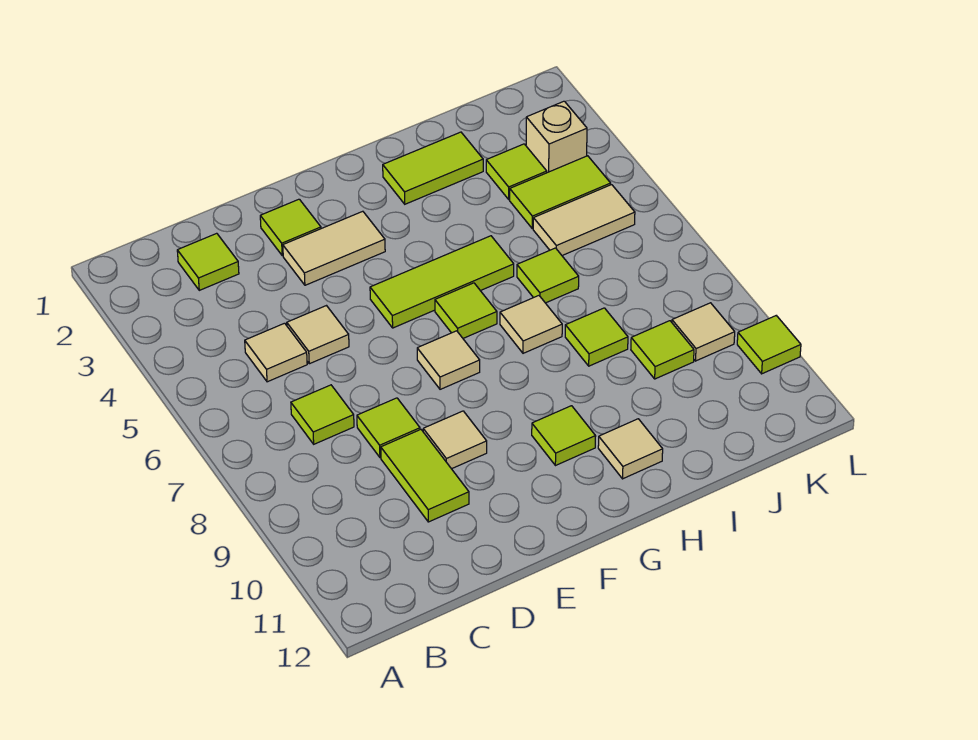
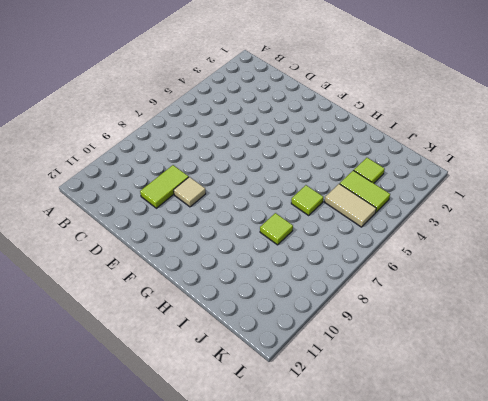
none -> lime tile C2 level 1
none -> tan tile C5 level 1
none -> lime tile C7 level 1

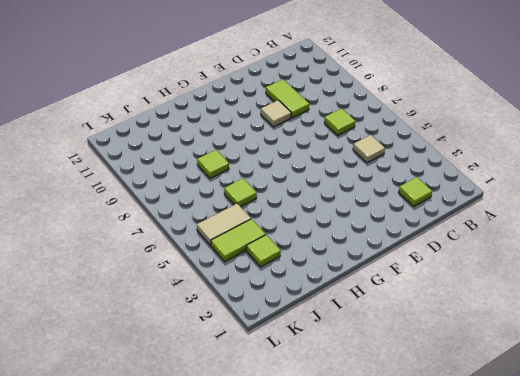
none -> tan tile D5 level 1
none -> lime tile D8 level 1
none -> lime tile E2 level 1

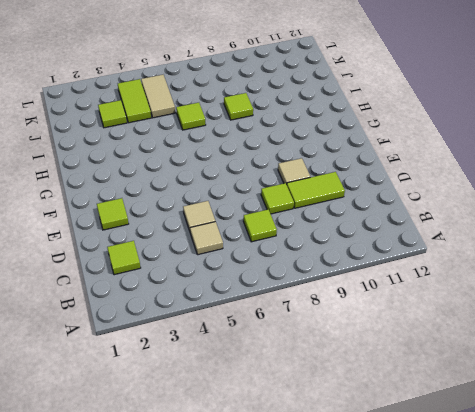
none -> tan tile E3:F3 level 1
none -> lime tile F5:H5 level 1
none -> tan tile F7 level 1

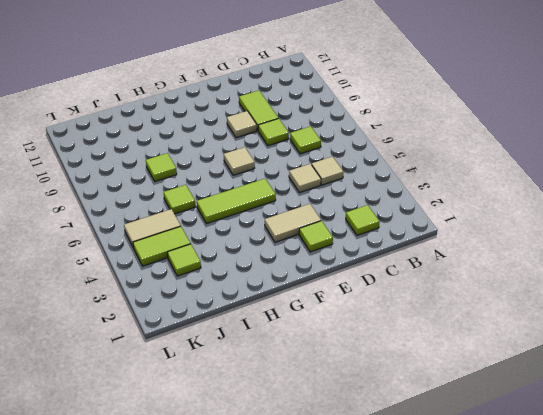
none -> lime tile G6 level 1
none -> lime tile G10 level 1
none -> lime tile H2:I2 level 1

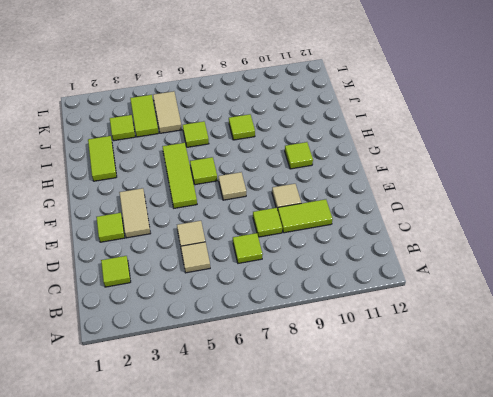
none -> tan tile H7 level 1
none -> tan tile H11 level 1
none -> lime tile J9 level 1

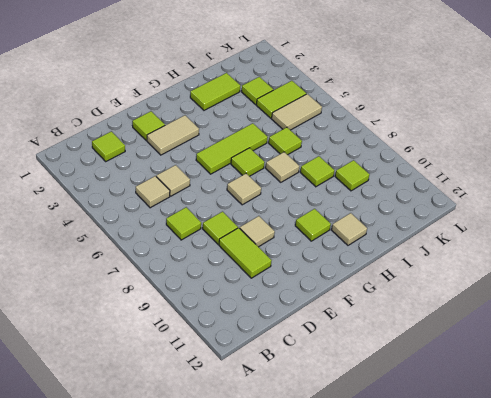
none -> tan brick K3 level 1
none -> tan tile K9 level 1
none -> lime tile L10 level 1

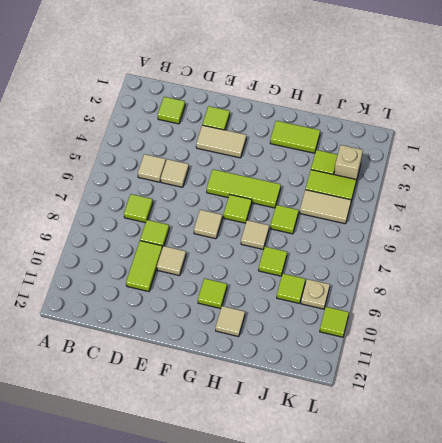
tan plate K9 level 1 -> tan tile K9 level 1

